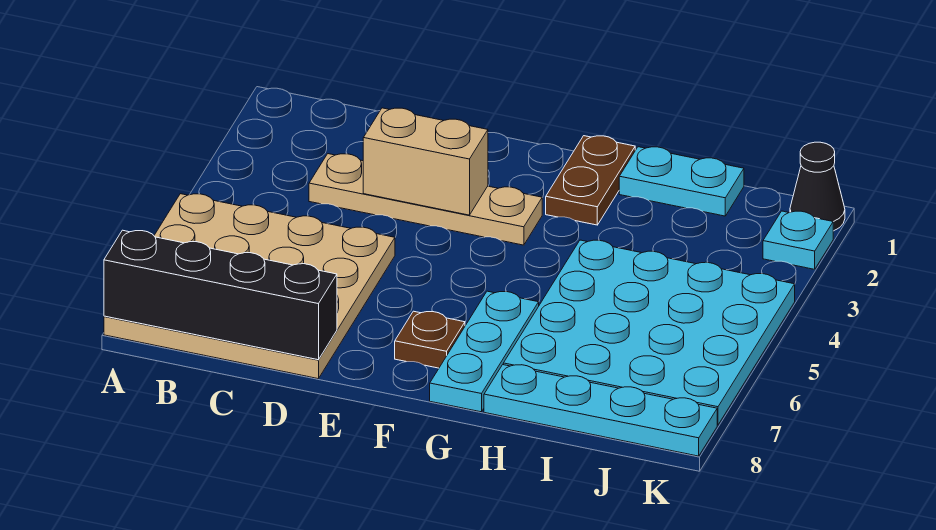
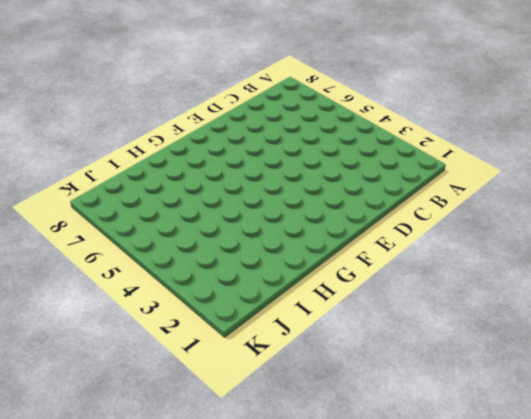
none -> tan plate A5:D8 level 1
none -> tan plate C3:F3 level 1
none -> brown plate F7 level 1

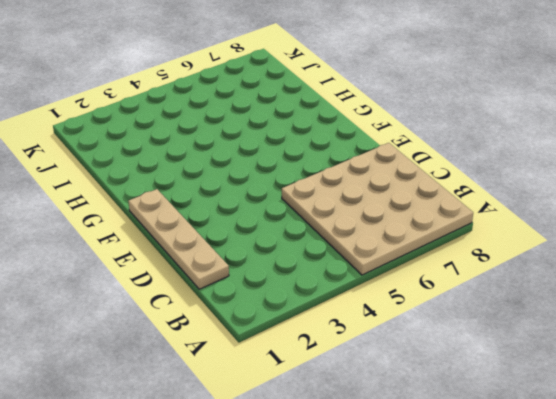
tan plate C1:F1 level 1 -> tan plate C3:F3 level 1
none -> brown plate F7 level 1
none -> brown plate G1:G2 level 1
none -> cyan plate G6:G8 level 1

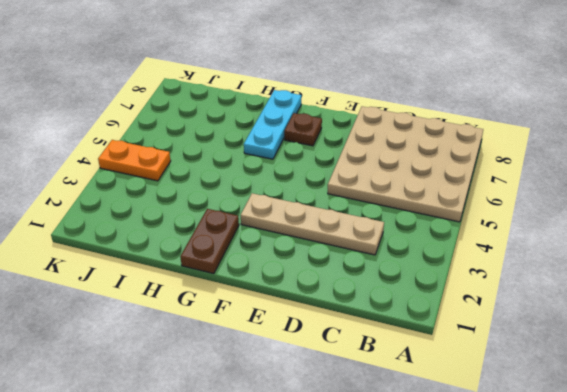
orange plate J4:K4 level 1 -> cyan plate H4:K7 level 1
none -> cyan plate H1:I1 level 1
none -> cyan plate H8:K8 level 1
none -> black cone K1 level 1

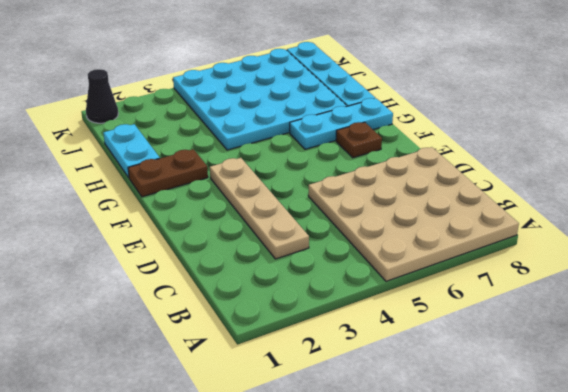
none -> cyan plate K2 level 1
none -> black brick A8:D8 level 2
none -> tan brick D3:E3 level 2

